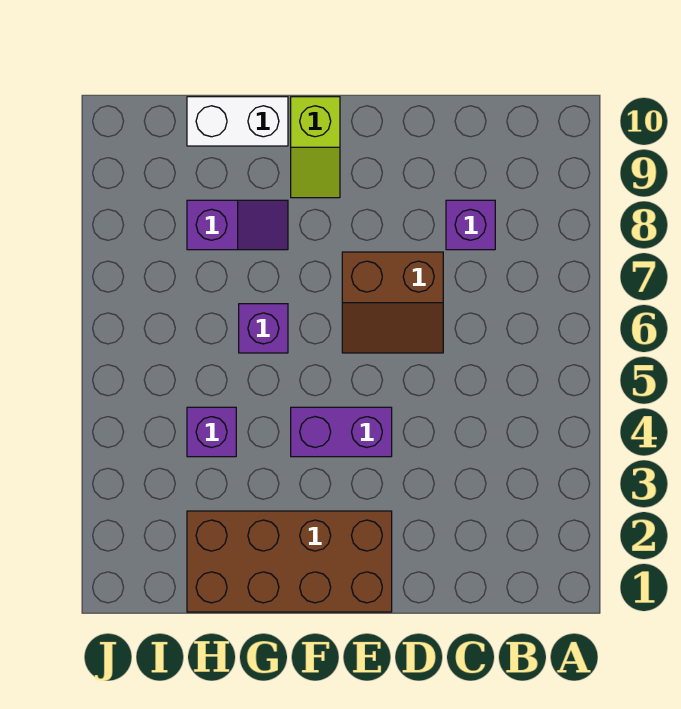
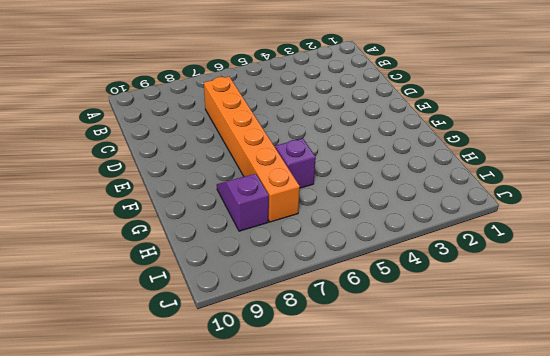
orange brick C7:H7 level 1 -> brown slope D6:E7 level 1 top 7
none -> purple brick C8 level 1
none -> brown brick E1:H2 level 1

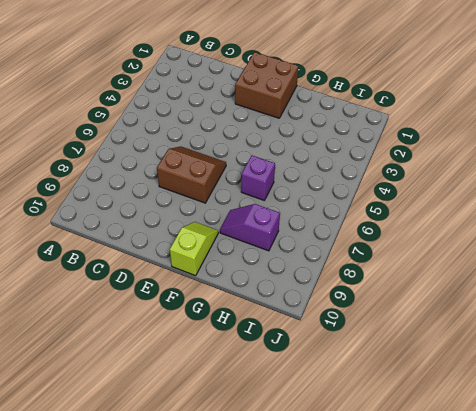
brown brick E1:F2 level 1 -> brown brick E1:H2 level 1
none -> purple brick C8 level 1
none -> purple brick E4:F4 level 1

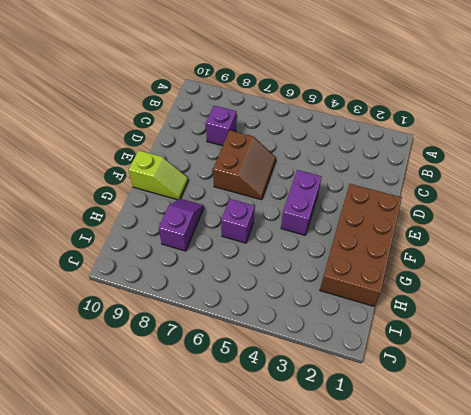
none -> white brick G10:H10 level 1
none -> purple brick H4 level 1

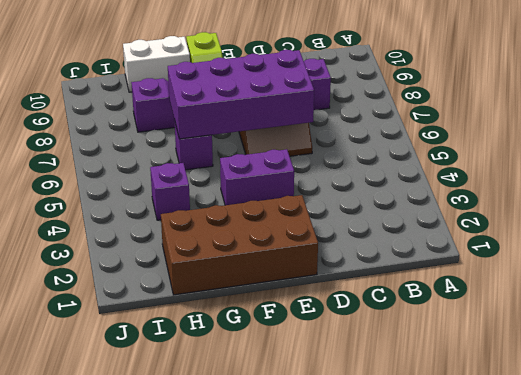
purple brick D6:G7 level 2 -> none

